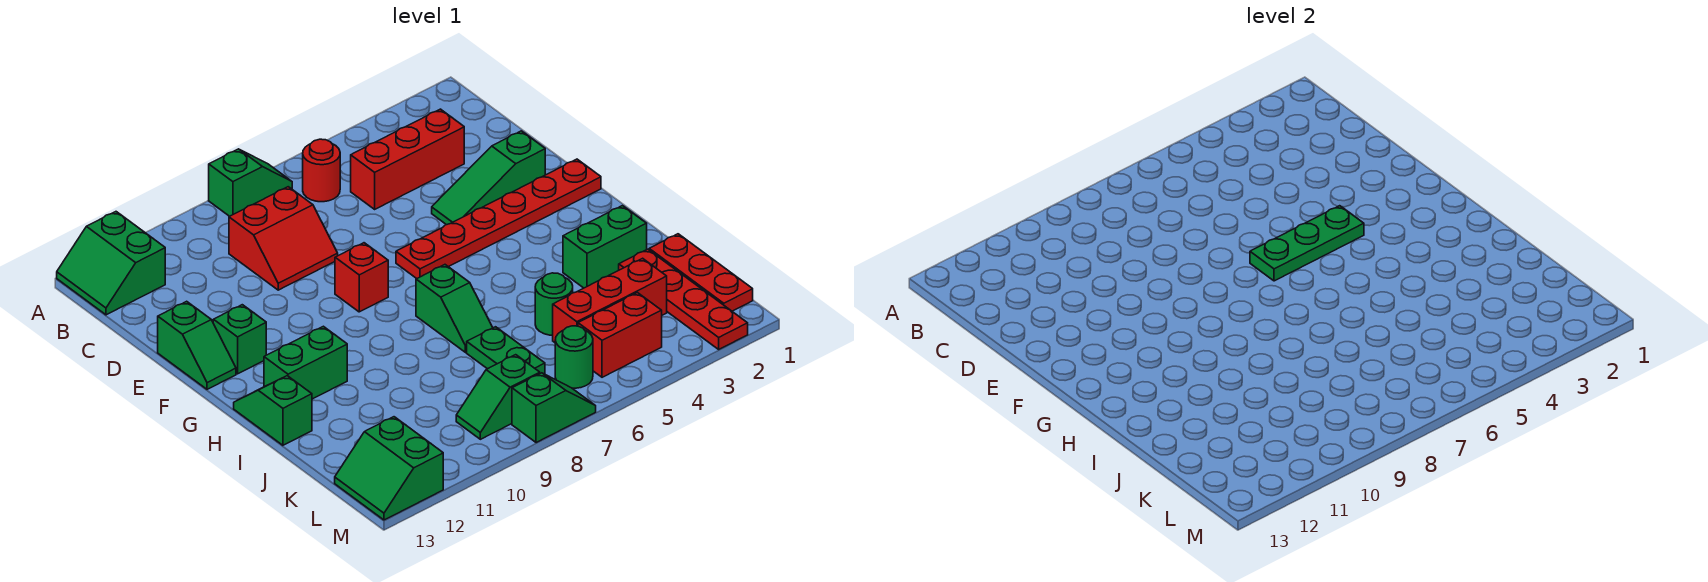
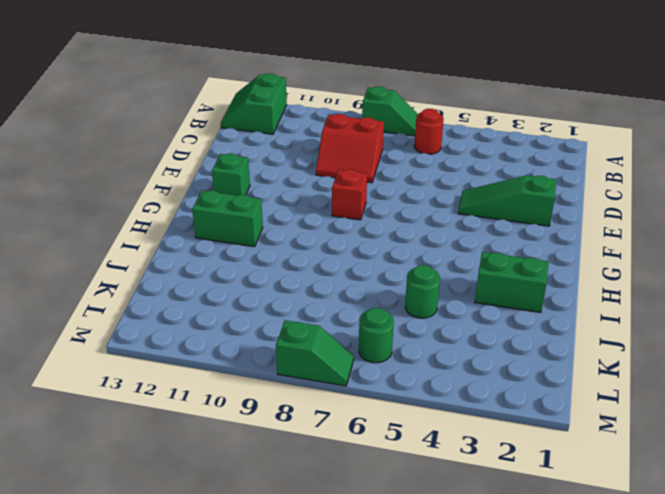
none -> red brick C3:C5 level 1
none -> green slope E13:F13 level 1 top E
none -> red plate F1:F6 level 1

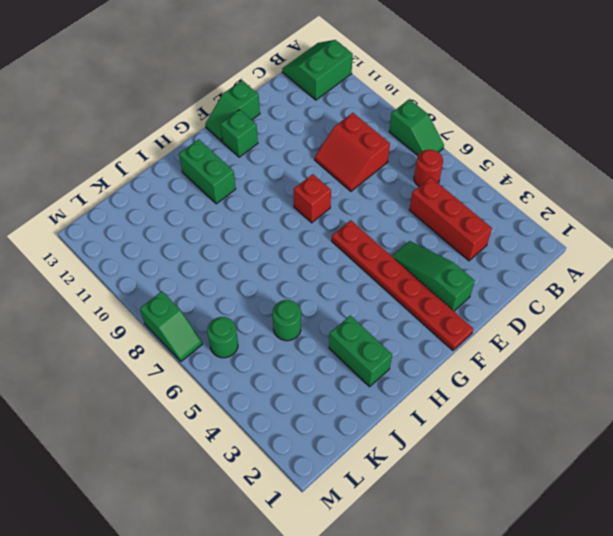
none -> green slope H7:I7 level 1 top H
none -> green slope H13:I13 level 1 top I
none -> red plate J1:L1 level 1

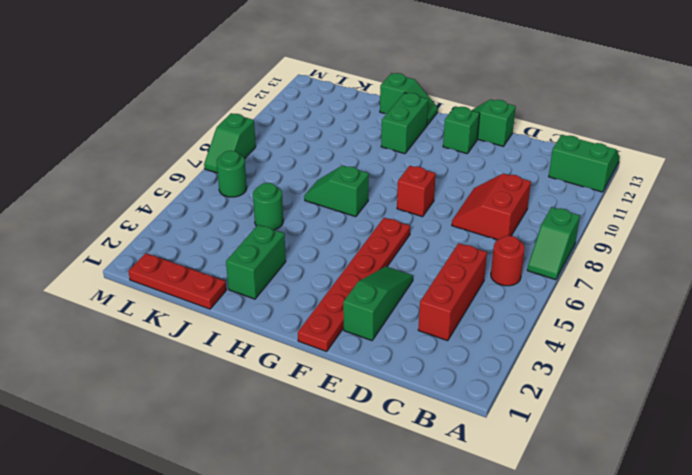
none -> red plate J2:M2 level 1
none -> green plate J7:K7 level 1
none -> red brick K3:K5 level 1

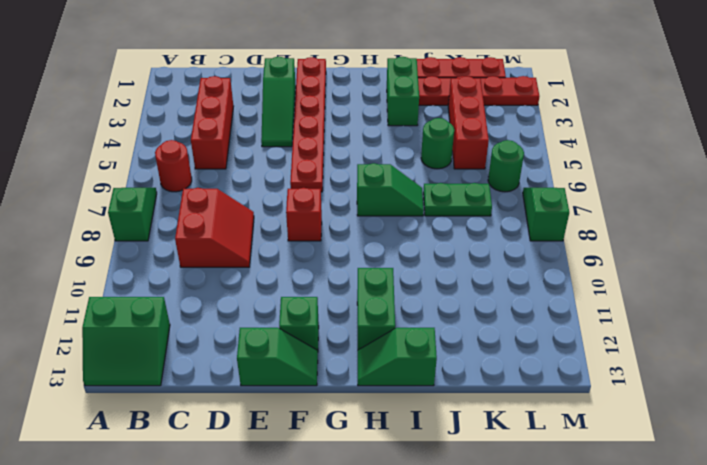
none -> red brick L4:L5 level 1
none -> green slope L8:L9 level 1 top 8
none -> green slope L12:M13 level 1 top 12

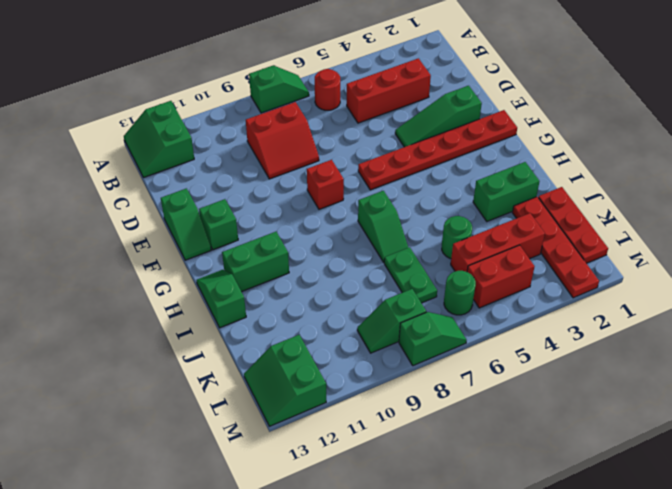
none -> green plate F4:F6 level 2

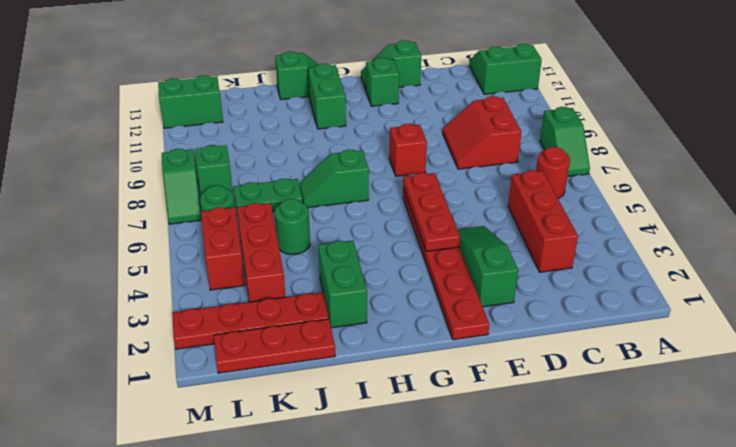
red plate F4:F6 level 2 -> green plate F4:F6 level 2

